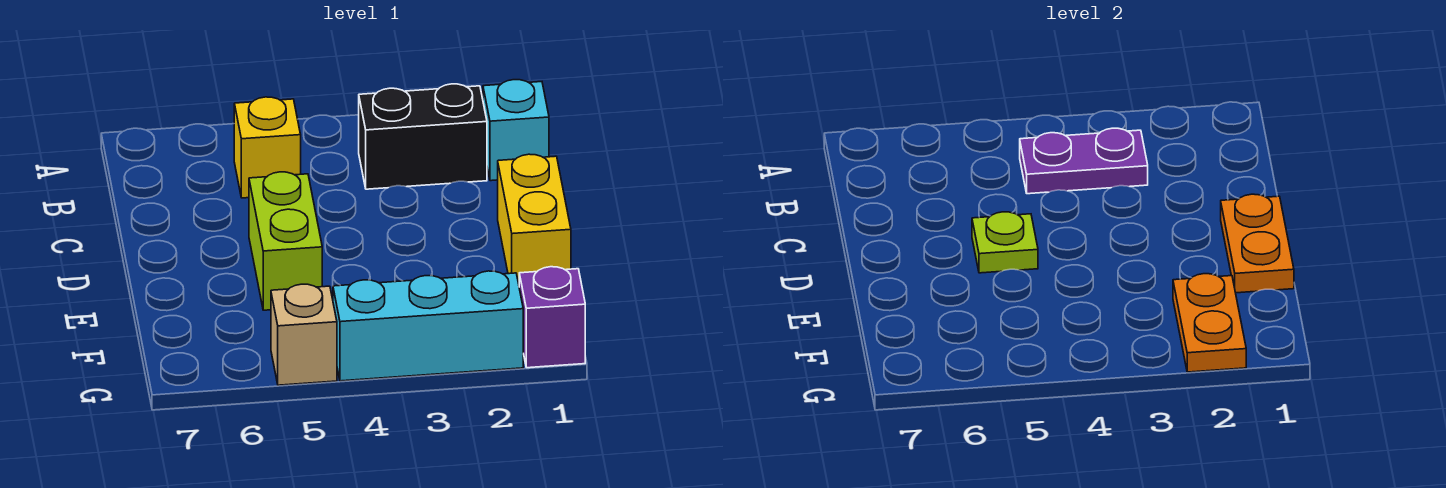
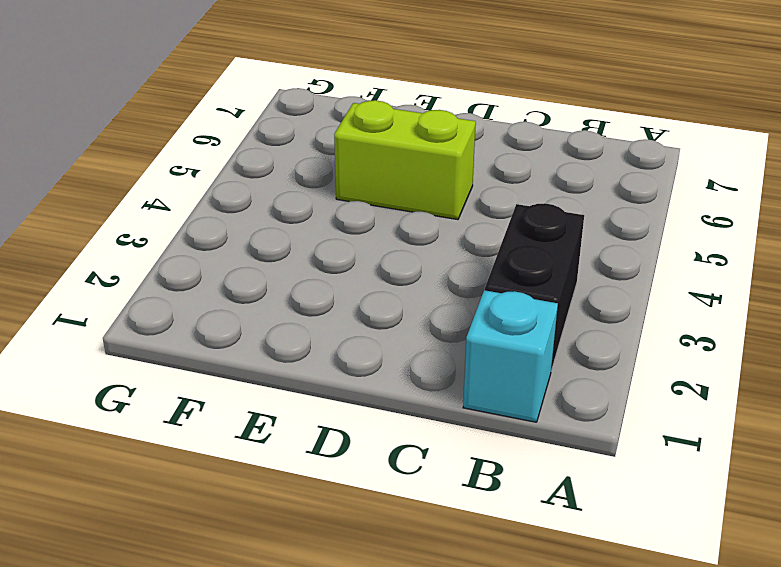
none -> yellow brick B5 level 1
none -> yellow brick D1:E1 level 1
none -> purple brick G1 level 1

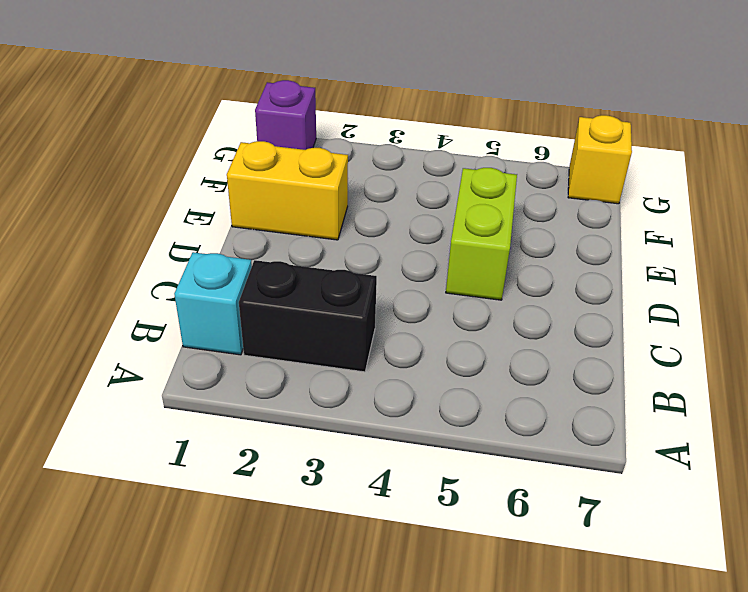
yellow brick E1:E2 level 1 -> yellow brick D1:E1 level 1
yellow brick G7 level 1 -> yellow brick B5 level 1
none -> cyan brick G2:G4 level 1
none -> tan brick G5 level 1
none -> purple plate B3:B4 level 2

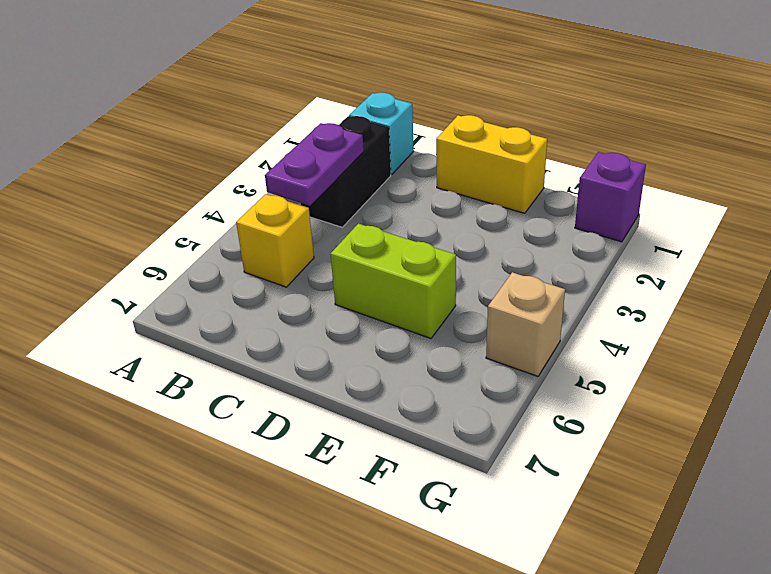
none -> cyan brick G2:G4 level 1
none -> orange plate D1:E1 level 2
none -> lime plate D5 level 2

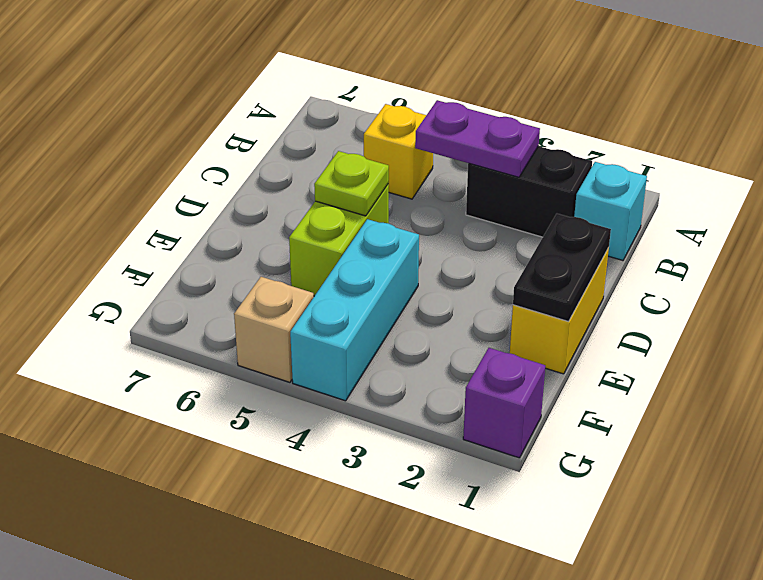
black plate D1:E1 level 2 -> orange plate D1:E1 level 2
cyan brick E4:G4 level 1 -> cyan brick G2:G4 level 1
none -> orange plate F2:G2 level 2

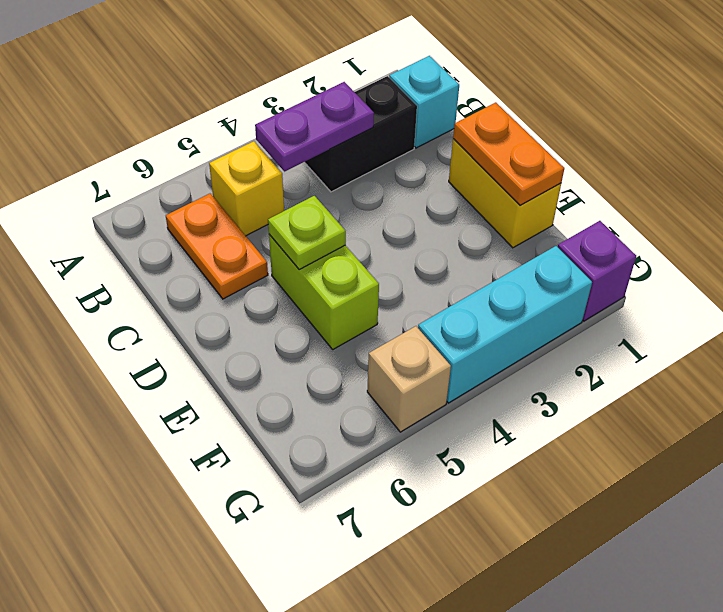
orange plate B6:C6 level 1 -> orange plate F2:G2 level 2

